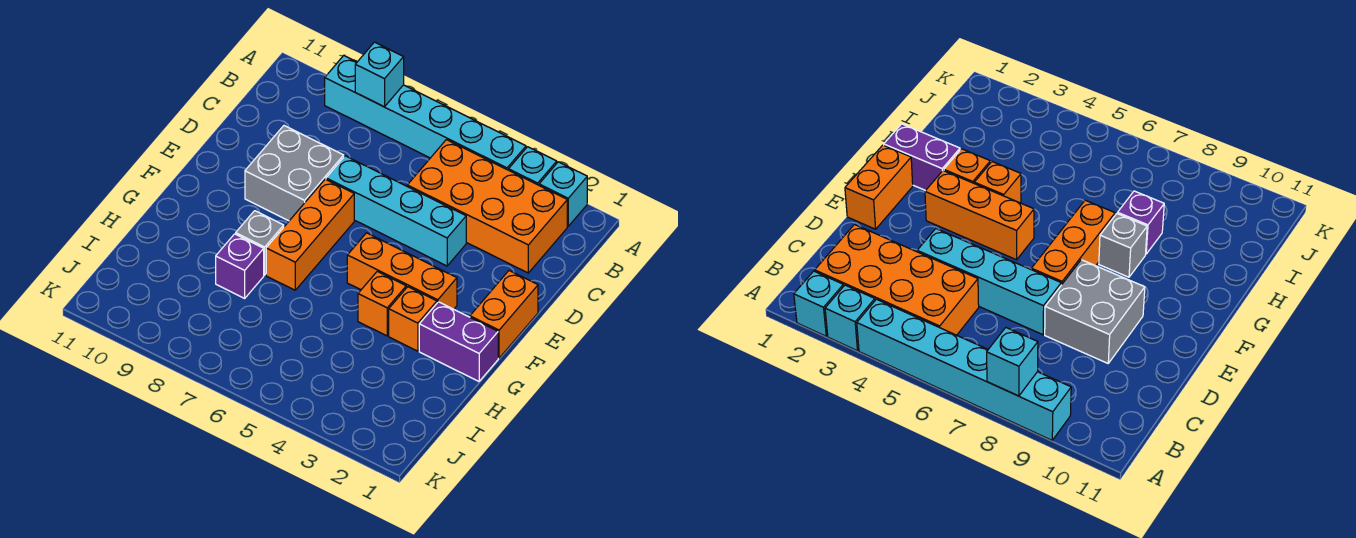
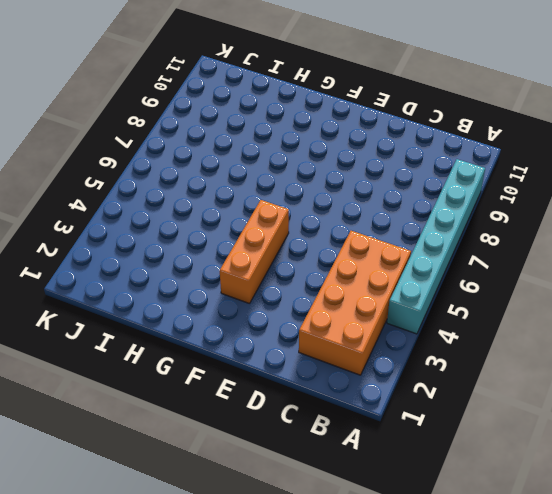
none -> cyan brick A2 level 1
none -> cyan brick A3 level 1
none -> cyan brick D4:D7 level 1

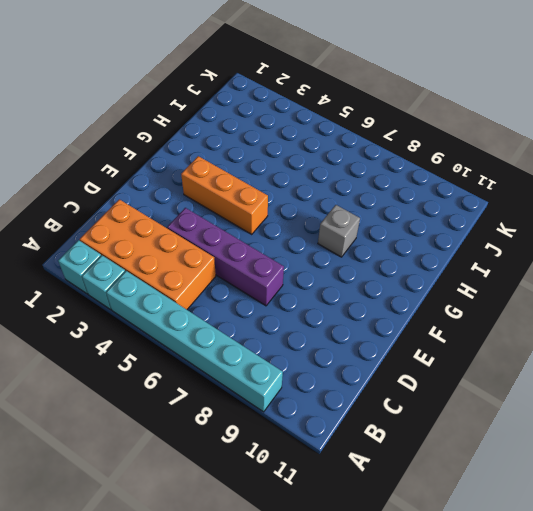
purple brick D4:D7 level 1 -> cyan brick D4:D7 level 1
none -> grey brick D8:E9 level 1
none -> orange brick E1:F1 level 1
none -> orange brick E7:G7 level 1

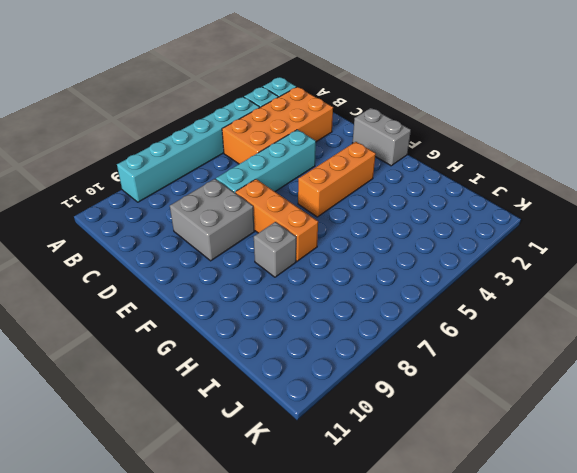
grey brick E1:F1 level 1 -> orange brick E1:F1 level 1
none -> purple brick G1:G2 level 1
none -> orange brick G3 level 1
none -> orange brick G4 level 1

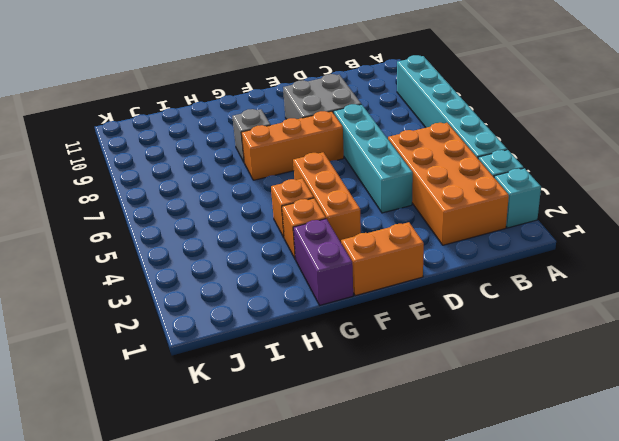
none -> purple brick H8 level 1
none -> cyan brick A8 level 2

